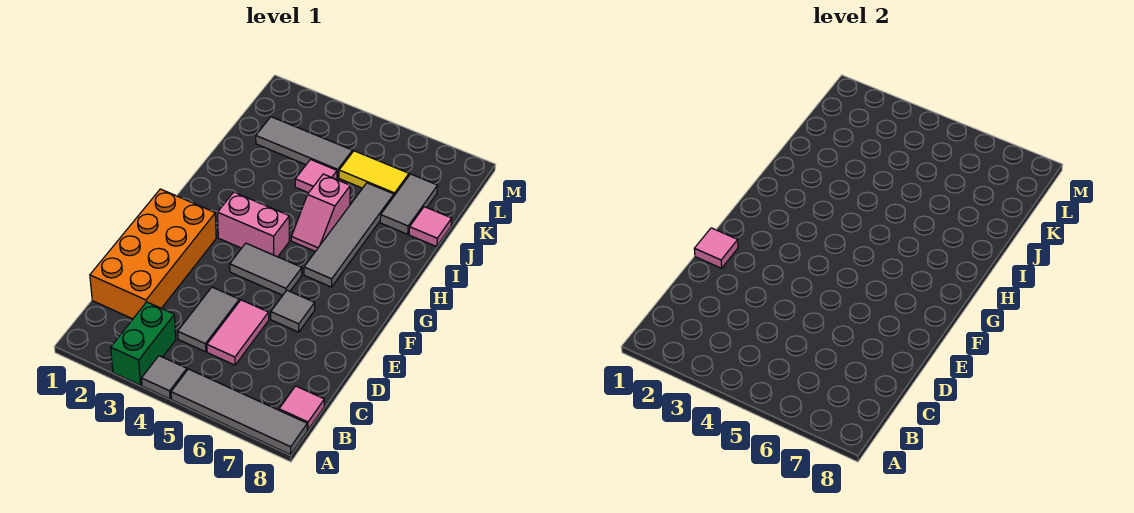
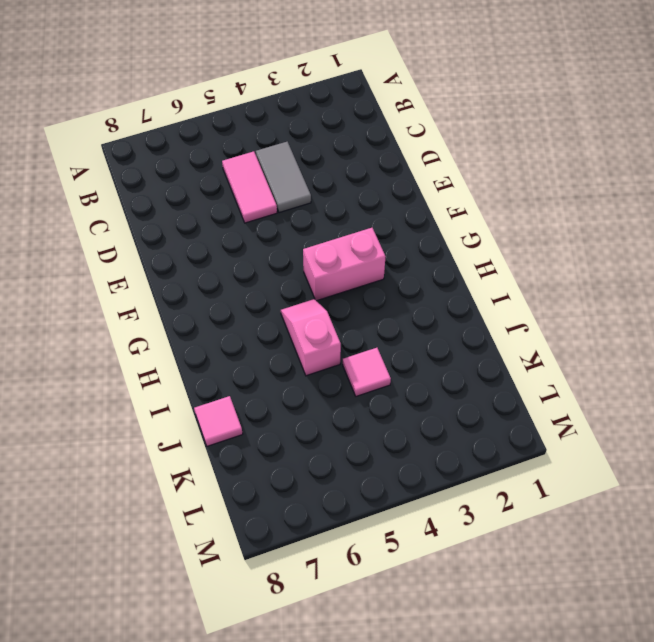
none -> green brick A3:B3 level 1
none -> grey tile A4 level 1
none -> grey tile A5:A8 level 1

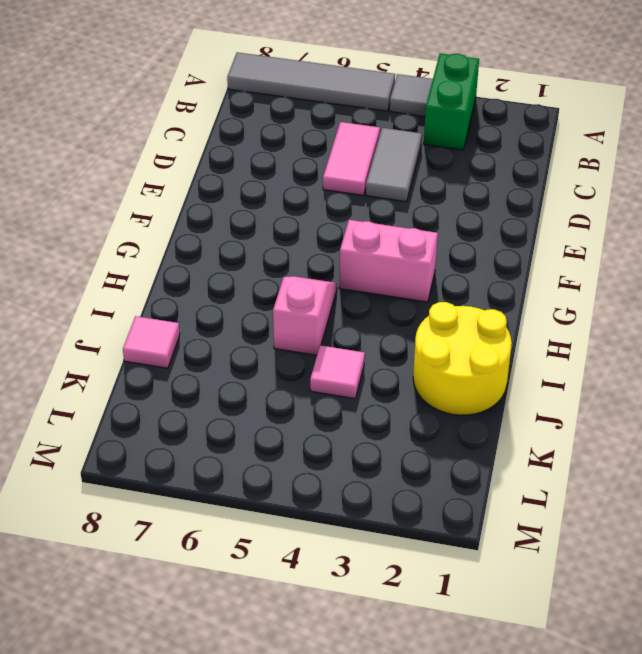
yellow round brick I1:J2 level 1 -> none
none -> pink tile B8 level 1
none -> orange brick C1:F2 level 1
none -> grey tile E6 level 1

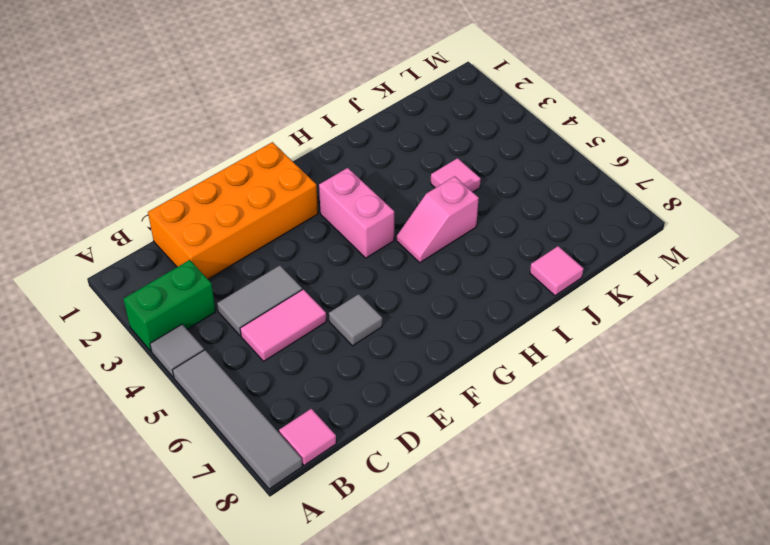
none -> grey tile F4:F5 level 1
none -> grey tile G6:J6 level 1
none -> grey tile J7:K7 level 1

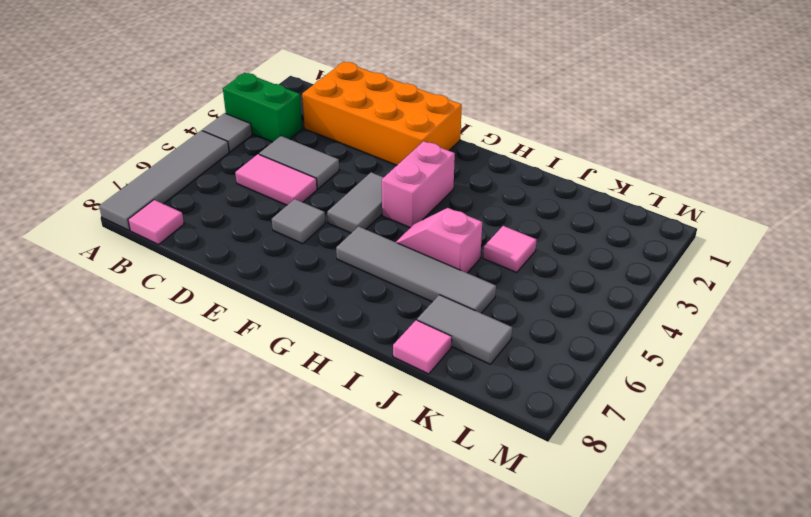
none -> grey tile K2:K4 level 1
none -> yellow tile K5:K6 level 1
none -> pink tile E1 level 2

